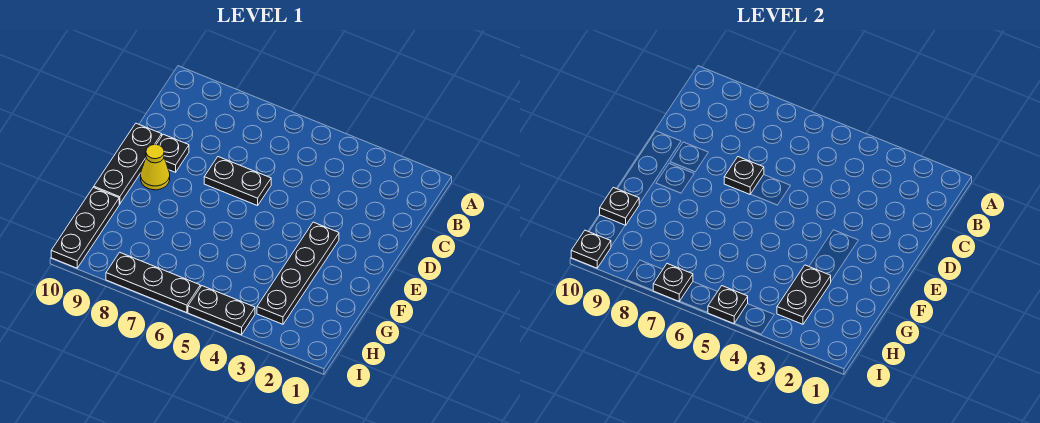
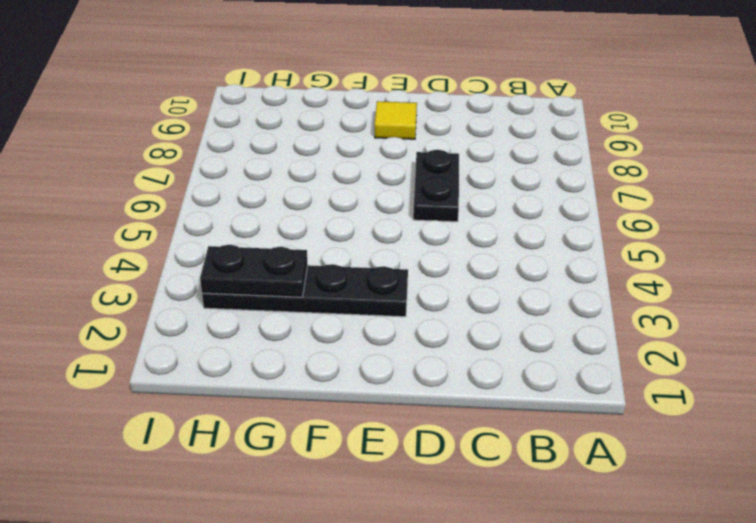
yellow tile E9 level 1 -> yellow cone E9 level 1
none -> black plate D9 level 1
none -> black plate D10:F10 level 1
none -> black plate G10:I10 level 1

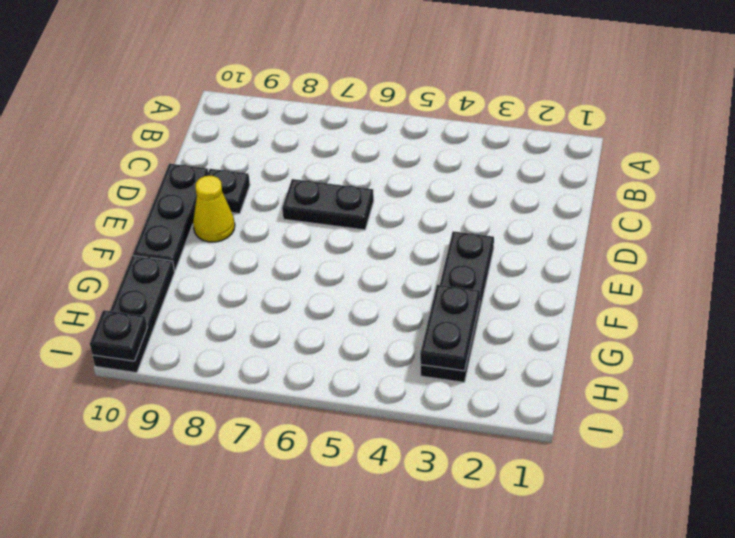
none -> black plate I4:I5 level 1
none -> black plate I6:I8 level 1
none -> black plate D7 level 2

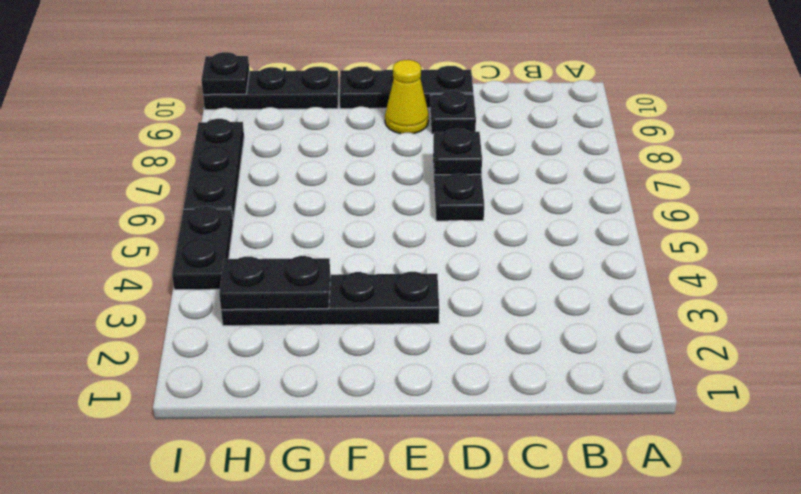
none -> black plate G10 level 2
none -> black plate I5 level 2
none -> black plate I7 level 2

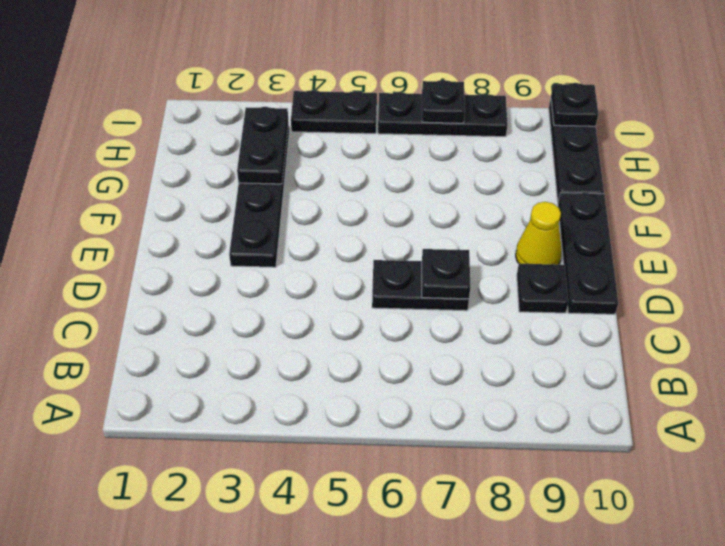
none -> black plate G10 level 2
none -> black plate I5 level 2

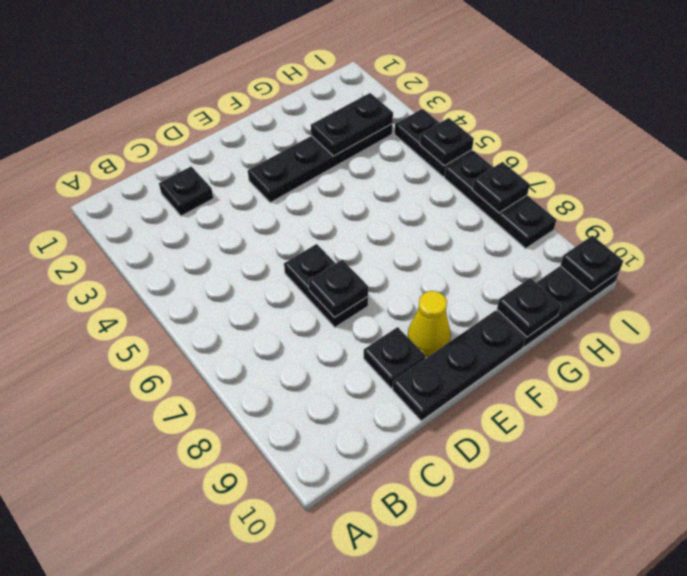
black plate C2 level 1 -> none

